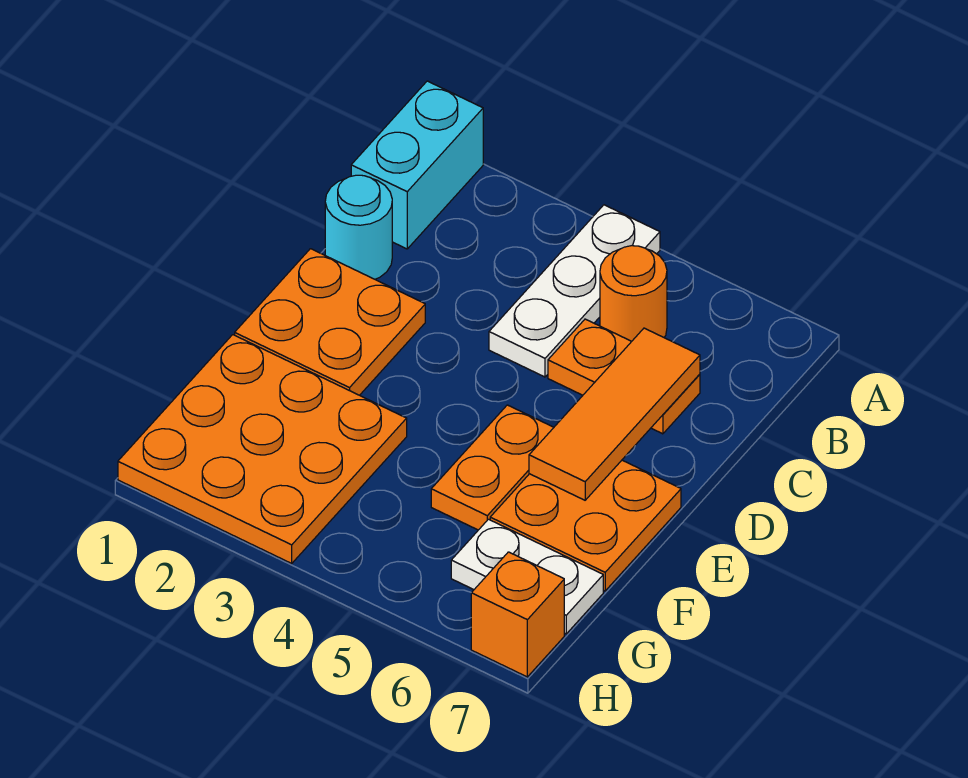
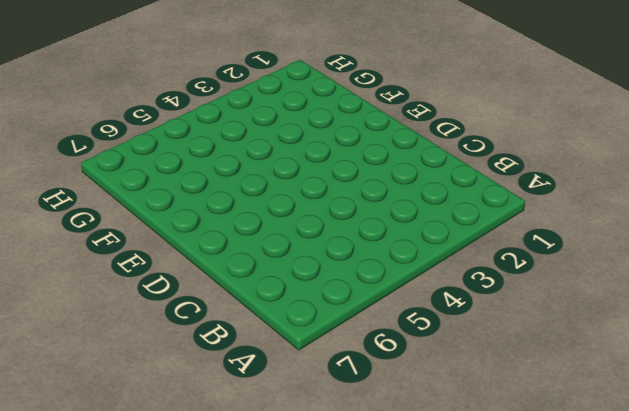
none -> cyan brick A1:B1 level 1
none -> white plate A4:C4 level 1
none -> orange round brick B5 level 1

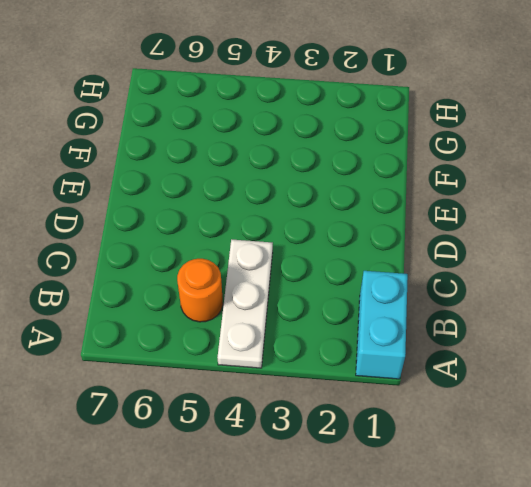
none -> cyan round brick C1 level 1
none -> orange plate C5:C6 level 1
none -> orange plate D1:E2 level 1

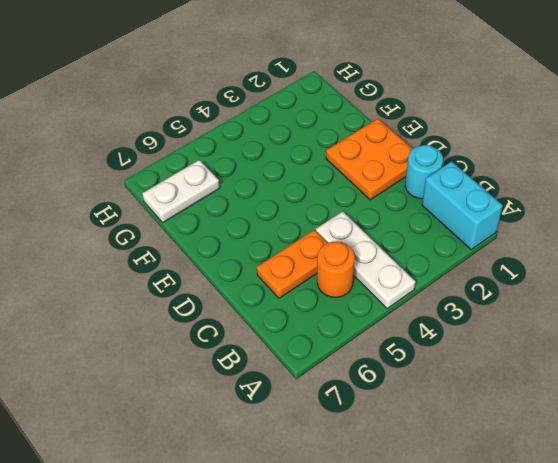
none -> orange plate E5:F5 level 1
none -> orange plate E6:F7 level 1
none -> orange plate F1:H3 level 1

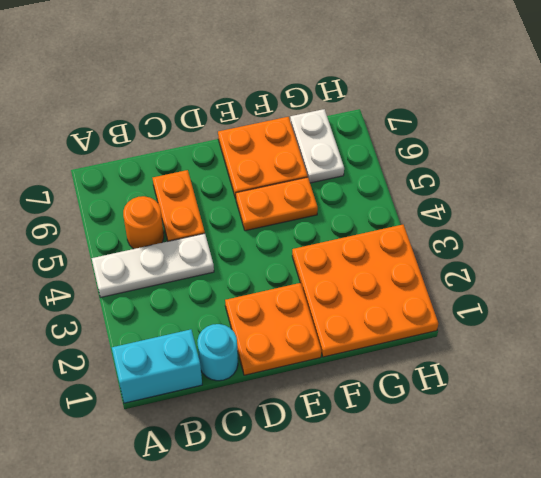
none -> orange brick H7 level 1
none -> orange tile C6:E6 level 2

